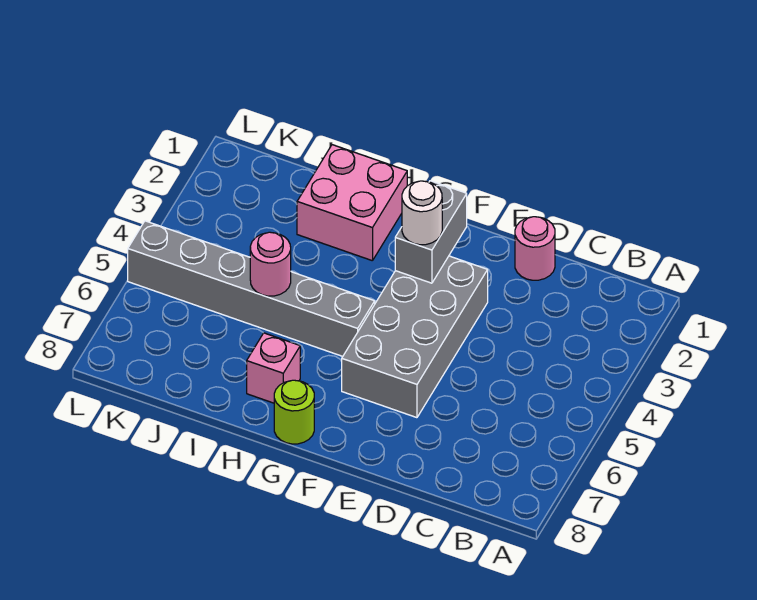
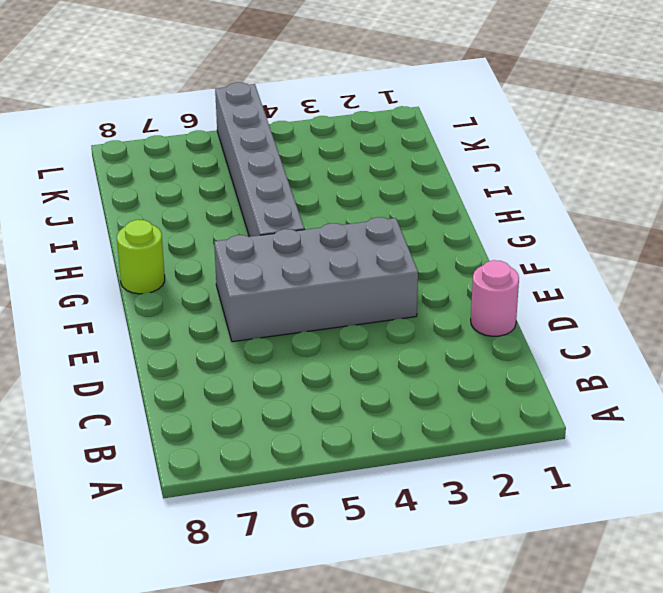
none -> pink brick H1:I2 level 1
none -> pink brick H7 level 1

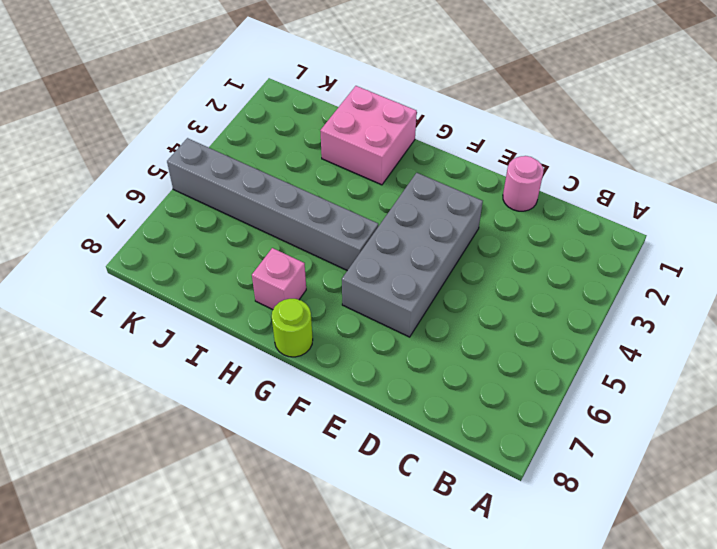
none -> grey brick F2:F3 level 2
none -> pink round brick I5 level 2

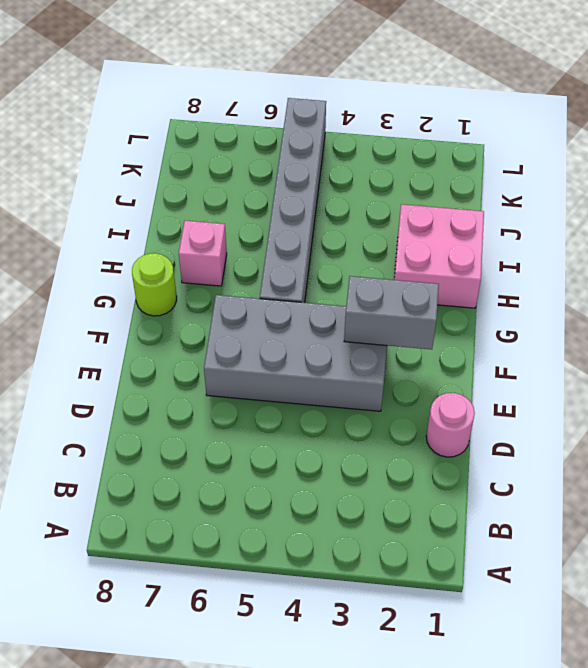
none -> pink round brick I5 level 2
none -> white round brick F3 level 3

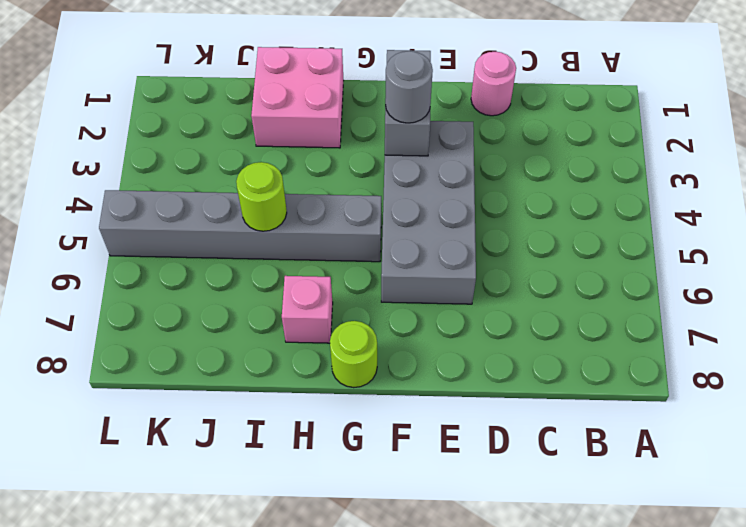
grey round brick F3 level 3 -> white round brick F3 level 3
lime round brick I5 level 2 -> pink round brick I5 level 2

